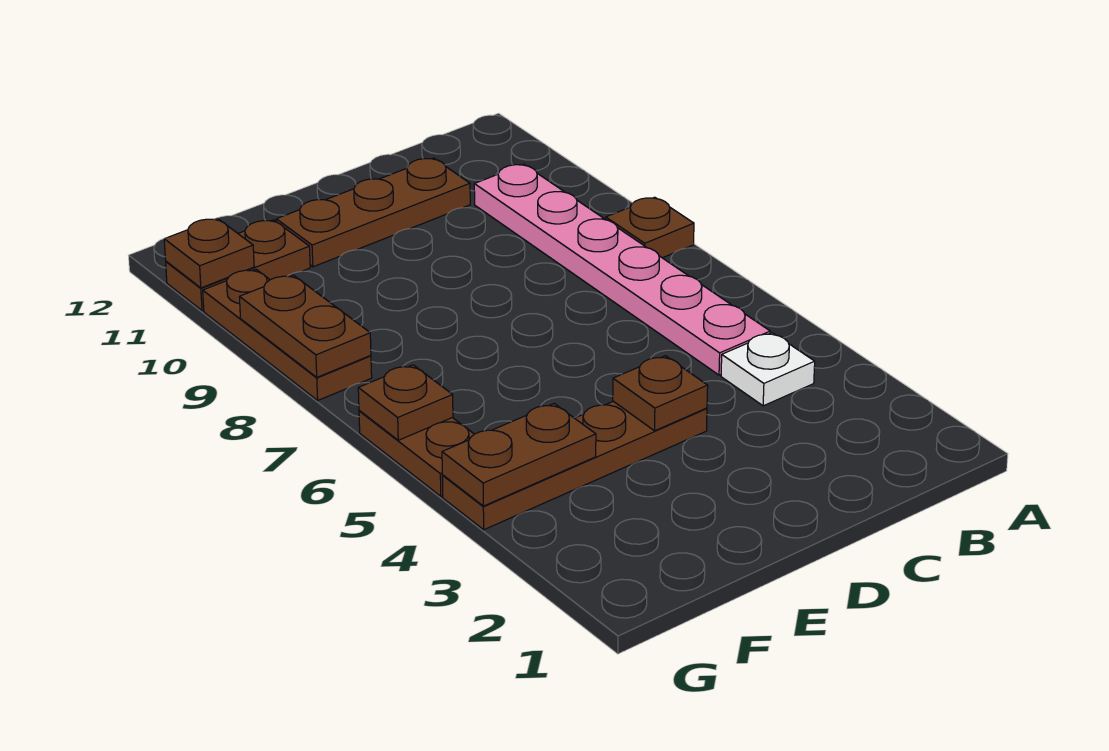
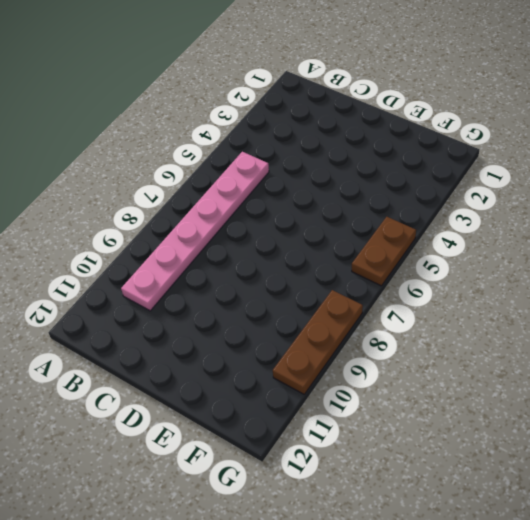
none -> brown plate A8 level 1
none -> white plate B4 level 1
none -> brown plate C11:E11 level 1

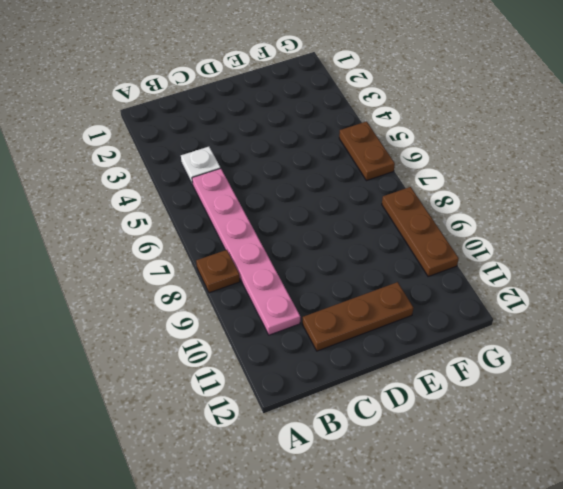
none -> brown plate D4:G4 level 1
none -> brown plate F11:G11 level 1
none -> brown plate D4 level 2

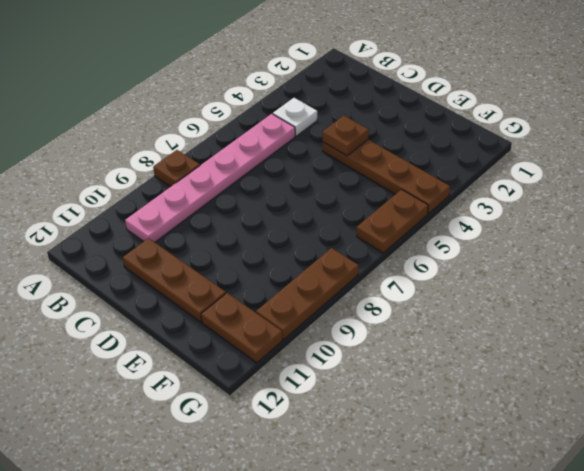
none -> brown plate F4:G4 level 2
none -> brown plate G6 level 2
none -> brown plate G8:G9 level 2

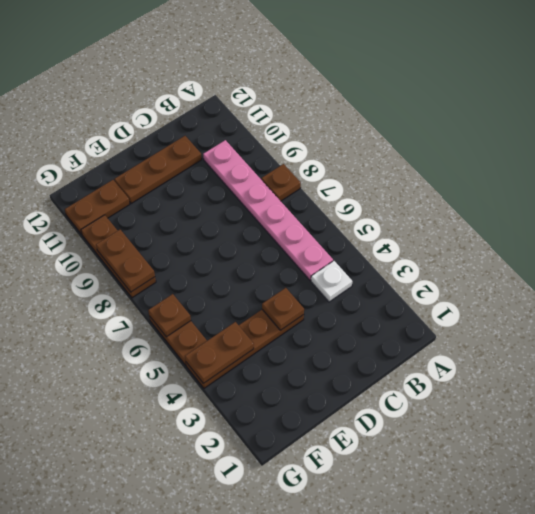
none -> brown plate G11 level 2

